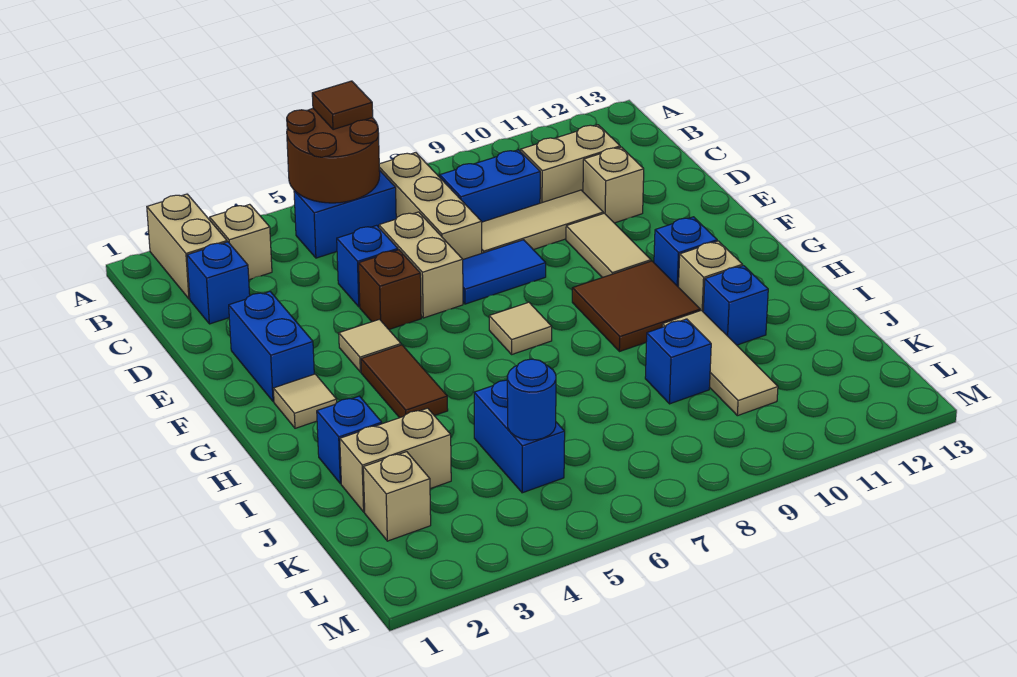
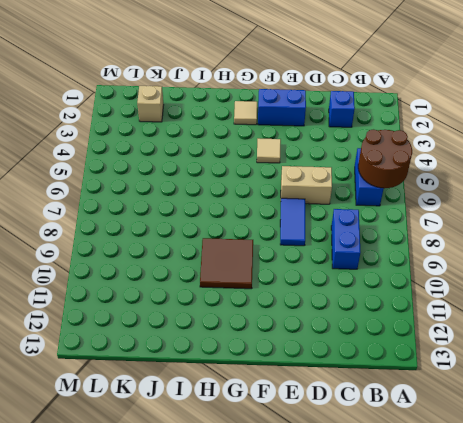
none -> tan brick A2:B2 level 1
none -> tan brick B3 level 1
none -> tan brick B7:D7 level 1
none -> tan brick C10:C11 level 1

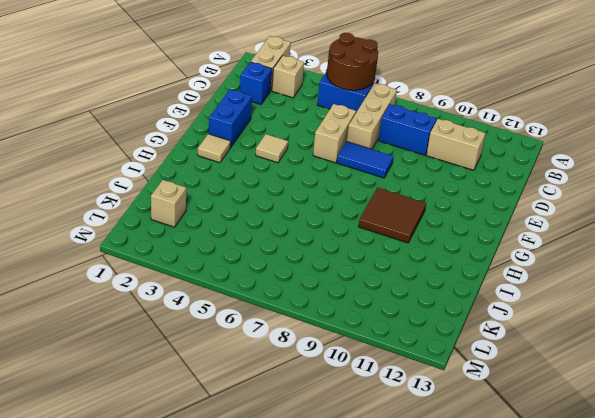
none -> blue brick D5 level 1
none -> tan tile D8:D10 level 1
none -> tan brick D11 level 1
none -> brown brick E5 level 1

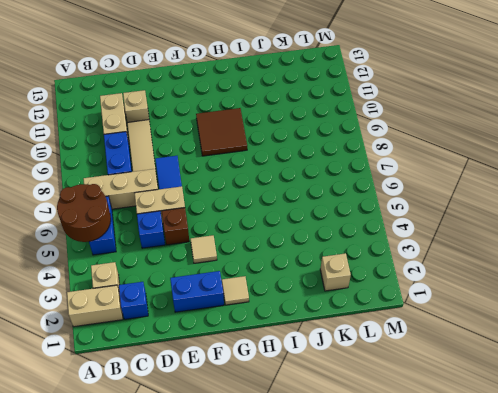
none -> tan tile E10:F10 level 1
none -> brown tile G4:H4 level 1
none -> tan tile G7 level 1
none -> blue brick G11 level 1

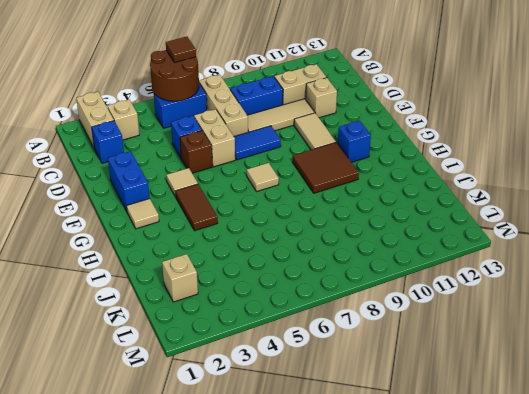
none -> tan brick H11 level 1
none -> blue brick I2 level 1
none -> tan tile I10:K10 level 1
none -> blue brick I11 level 1

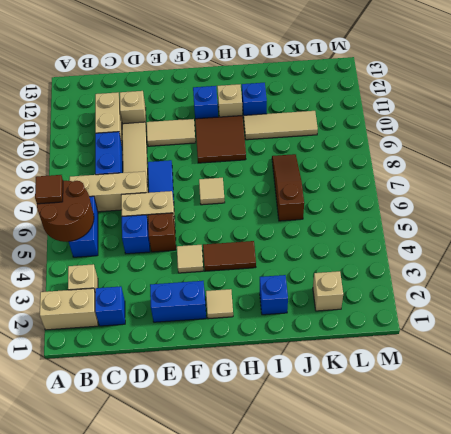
brown slope J6:J8 level 1 top 6 -> none
none -> tan brick J2:J3 level 1
none -> blue brick J5:K5 level 1
none -> blue brick J9 level 1
none -> blue round brick K5 level 2

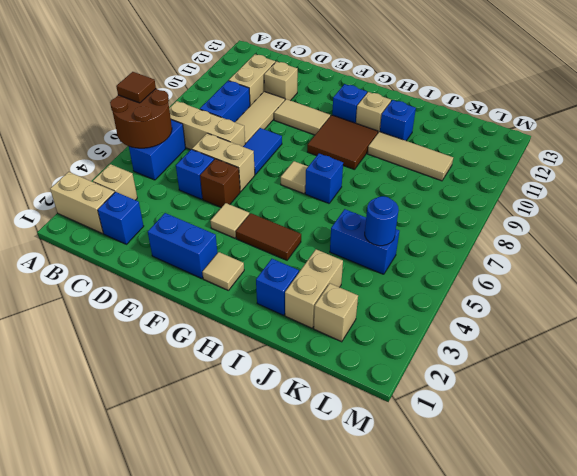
blue brick H7 level 1 -> blue brick J9 level 1

